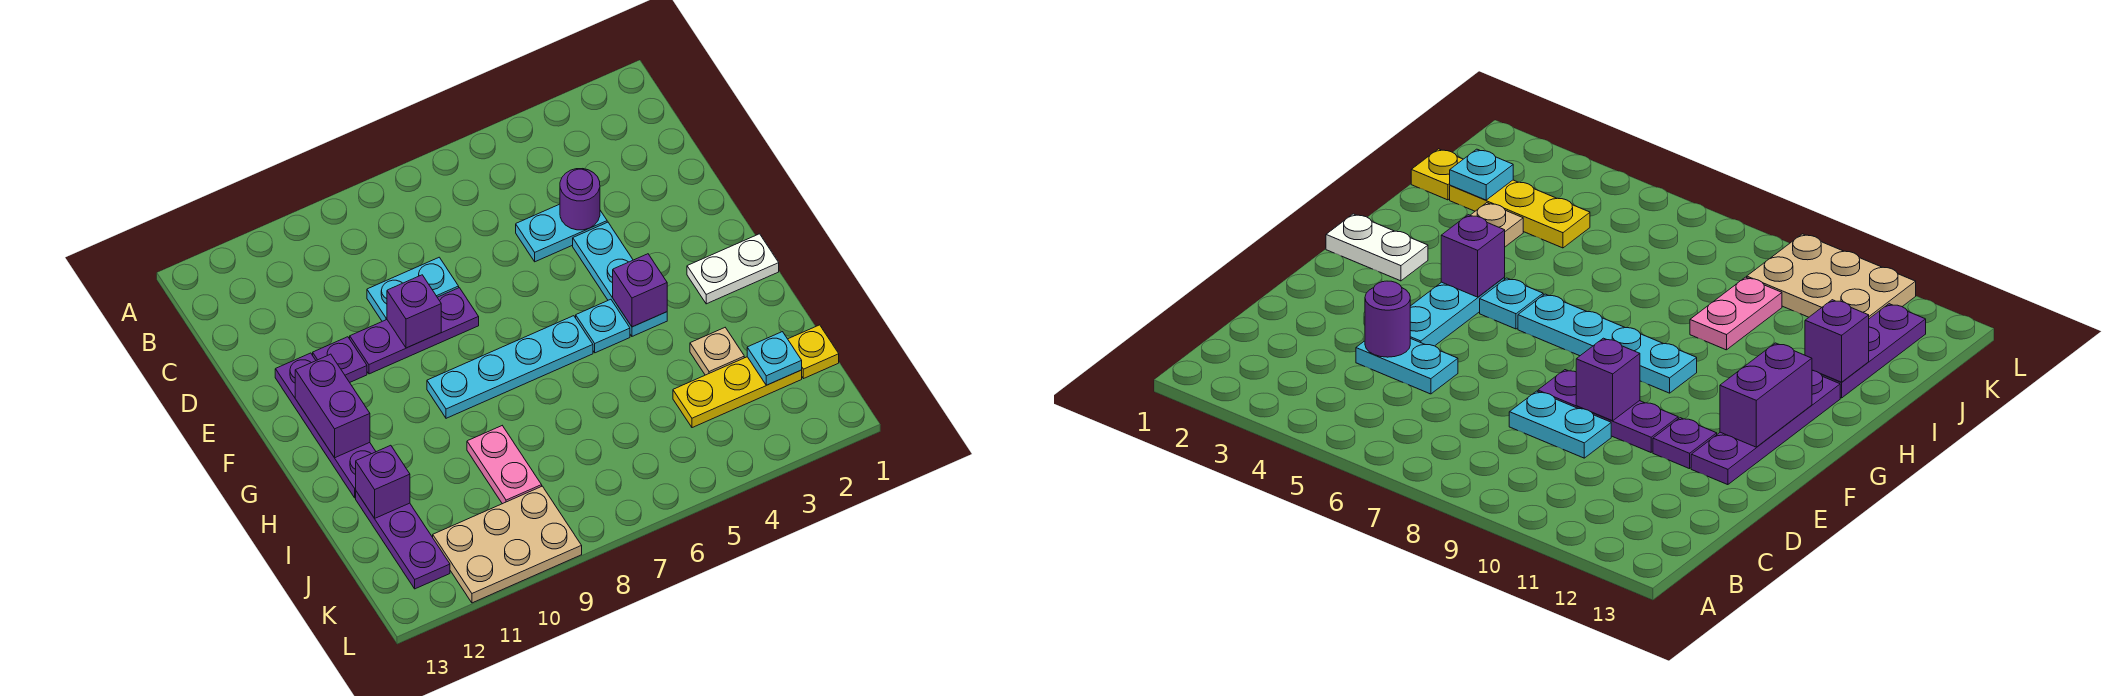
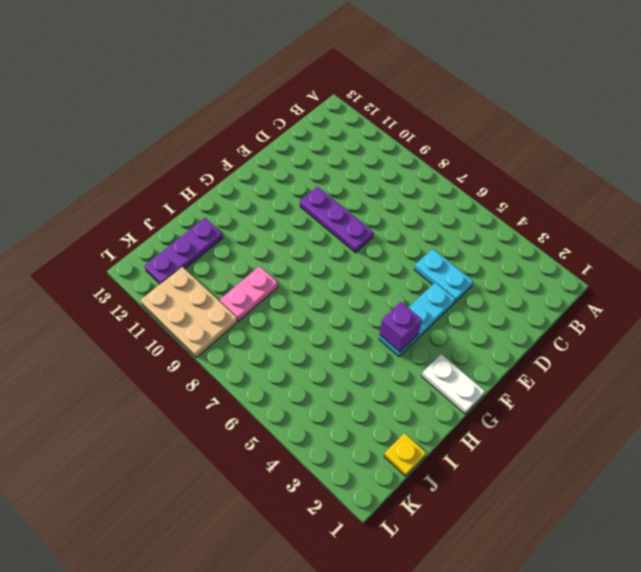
none -> cyan plate D8:D9 level 1
none -> purple plate E11 level 1
none -> purple plate E12:H12 level 1

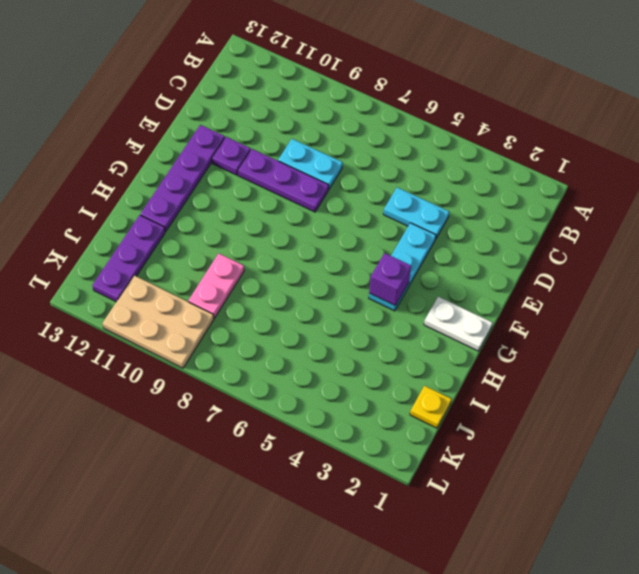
none -> cyan plate G5 level 1
none -> cyan plate G6:G9 level 1
none -> tan plate I3 level 1

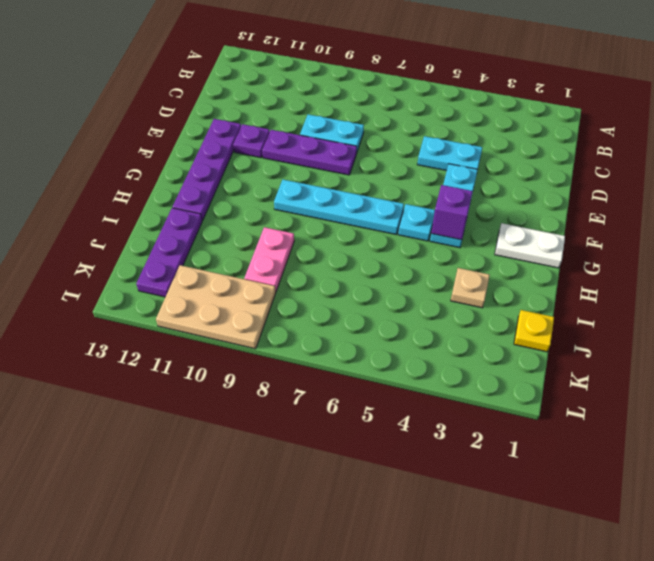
none -> yellow plate J2:J4 level 1
none -> purple round brick D4 level 2
none -> purple brick E9 level 2

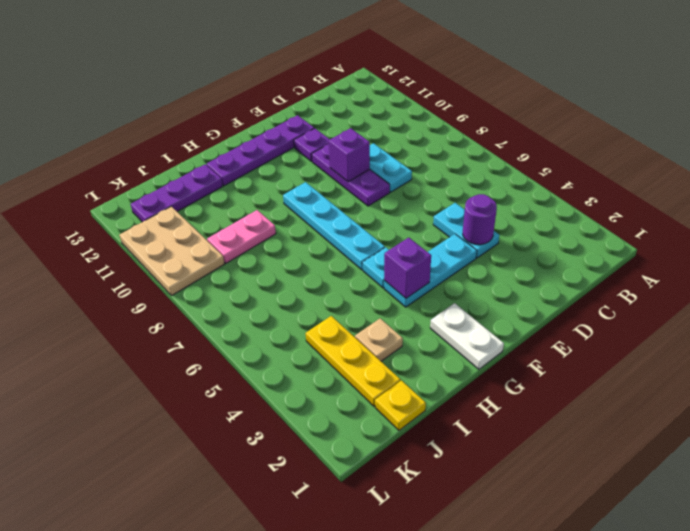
none -> purple brick F12:G12 level 2
none -> purple brick I12 level 2
none -> cyan plate J2 level 2

